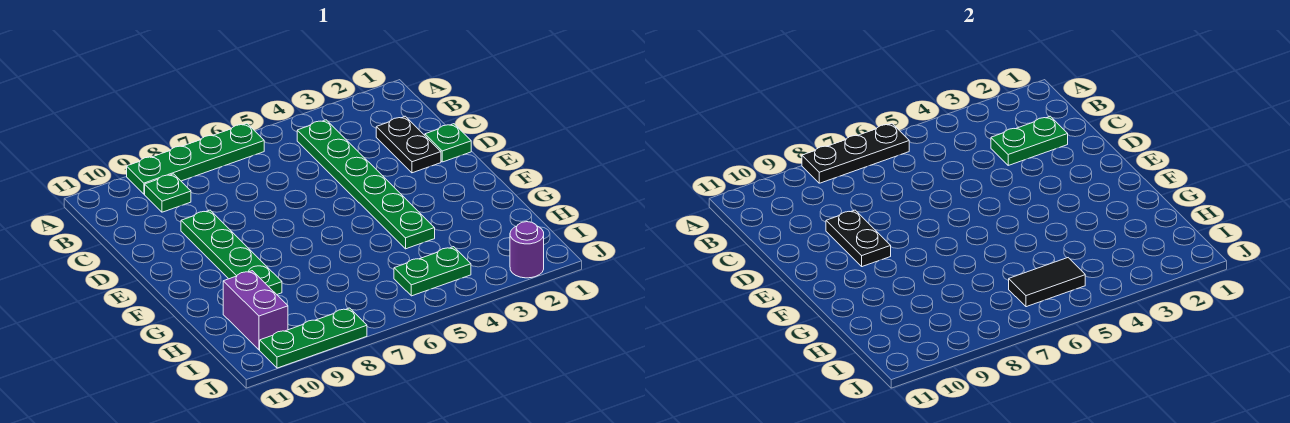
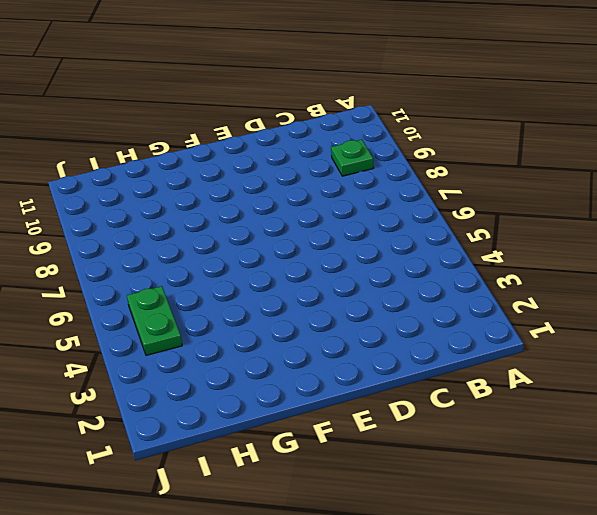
none -> green plate A6:A9 level 1
none -> green plate B4:G4 level 1
none -> black plate C2:D2 level 1

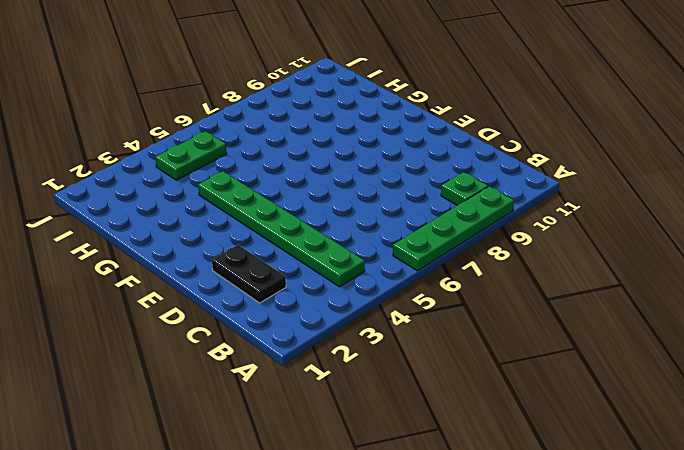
none -> green plate D1 level 1
none -> green plate D9:G9 level 1
none -> purple brick H10:I10 level 1

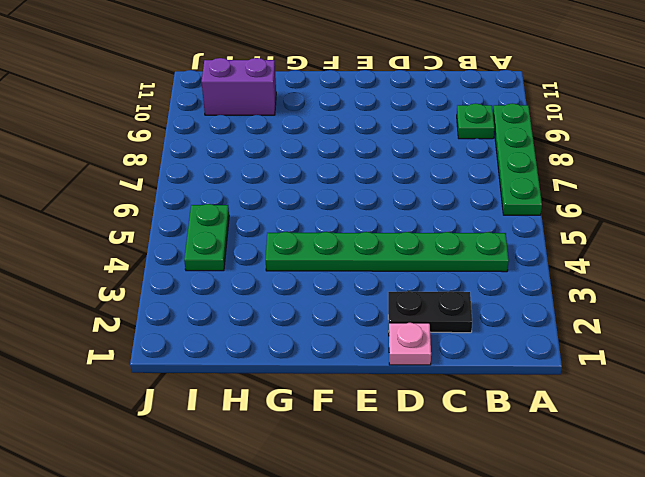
pink plate D1 level 1 -> green plate D1 level 1
none -> green plate D9:G9 level 1
none -> purple round brick J2 level 1
none -> green plate J8:J10 level 1

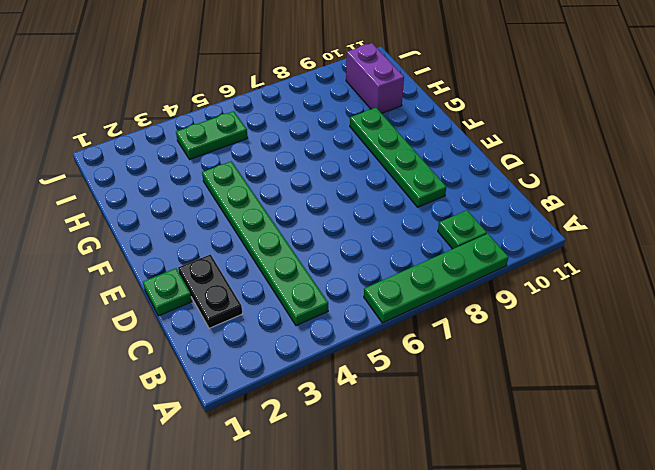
none -> purple round brick J2 level 1
none -> green plate J8:J10 level 1
none -> black plate A6:A8 level 2

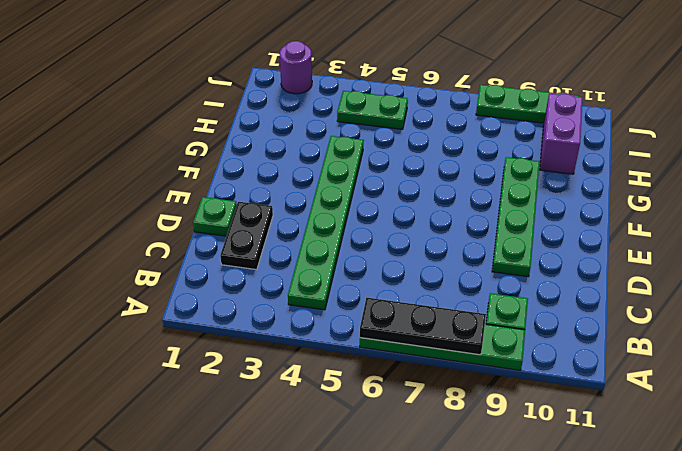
none -> green plate C2:C3 level 2
none -> black plate D9:E9 level 2
none -> black tile I5:I6 level 2

